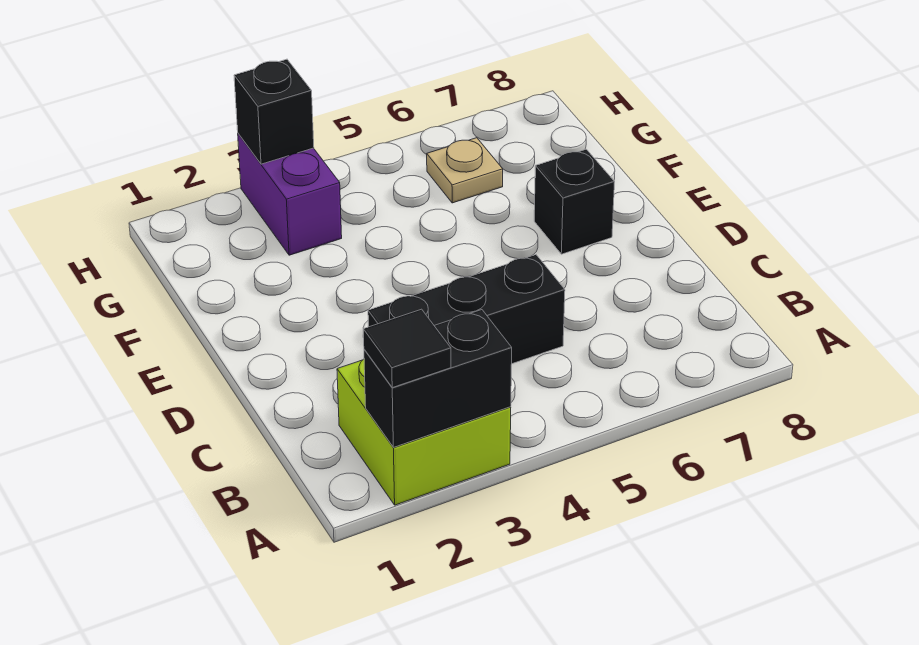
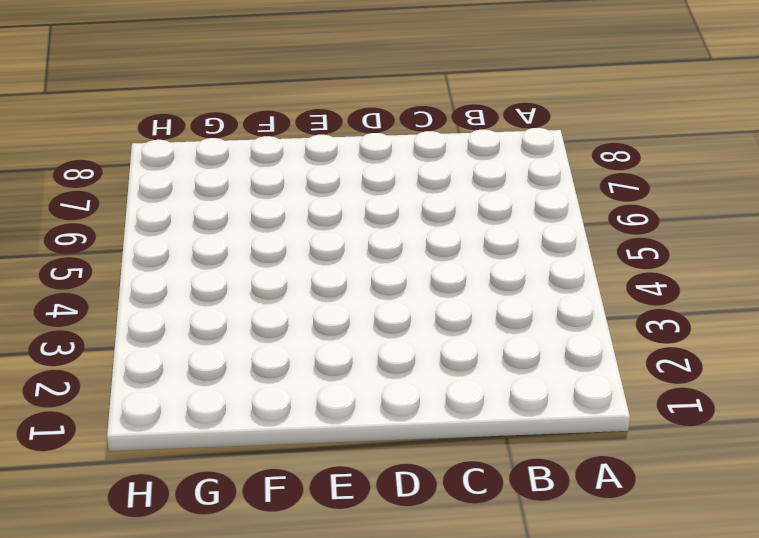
none -> lime brick A2:B3 level 1
none -> black brick C3:C5 level 1

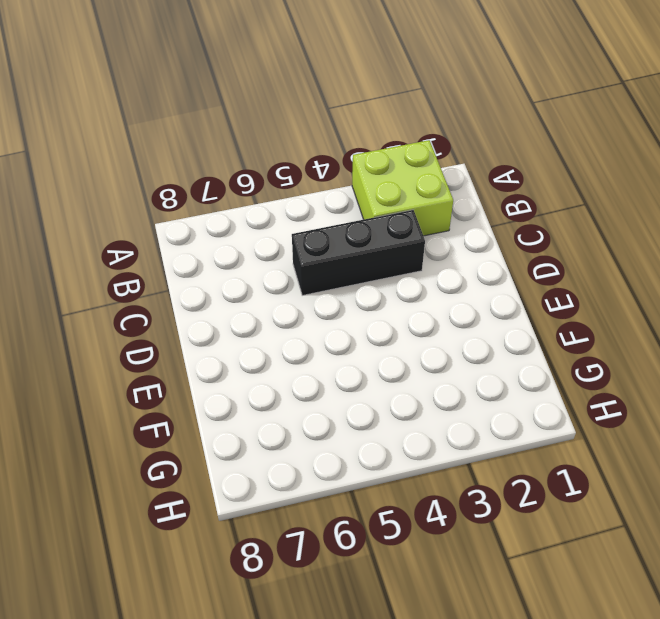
none -> black brick E7 level 1
none -> purple brick G3:H3 level 1

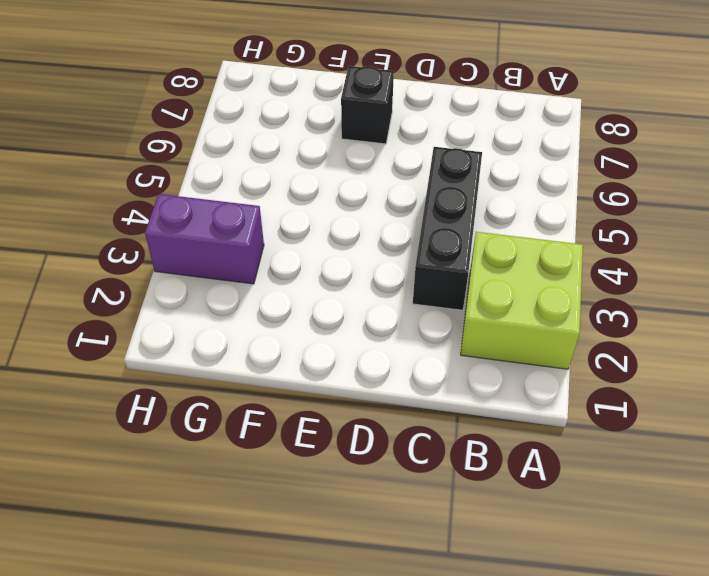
none -> tan plate G6 level 1
none -> black brick A2:A3 level 2

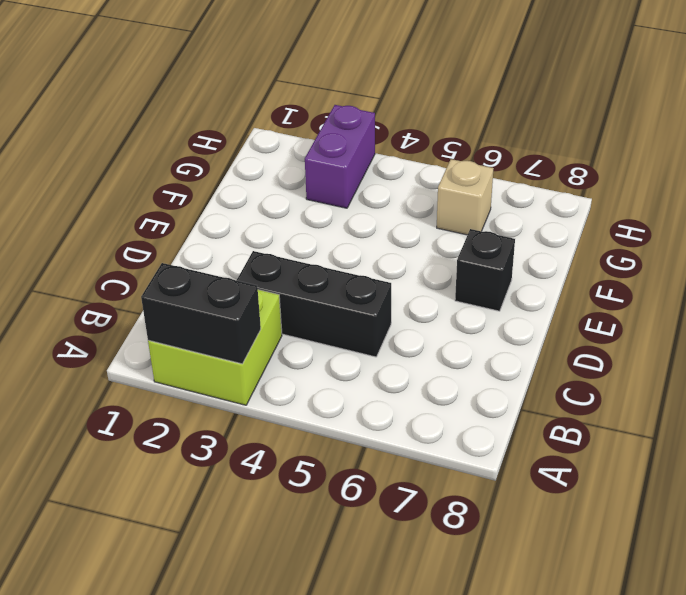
tan brick G6 level 1 -> tan plate G6 level 1
none -> black brick H3 level 2
none -> black tile A2 level 3

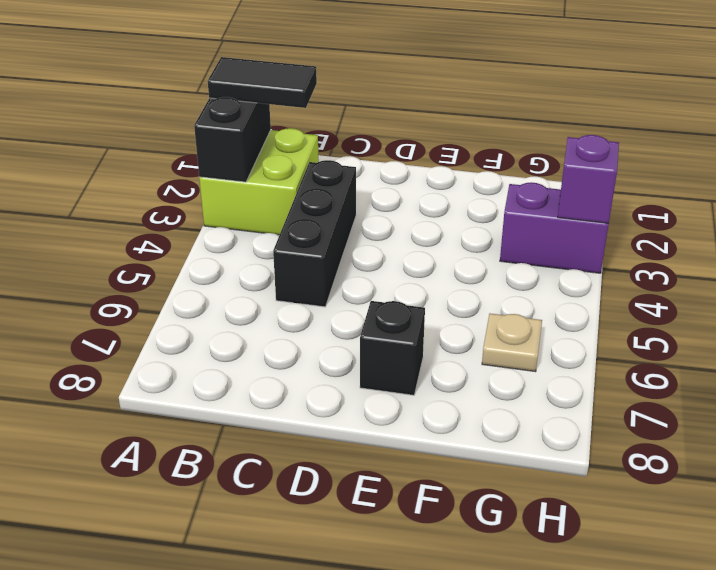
black tile A2:B2 level 3 -> black tile A2 level 3
purple brick H3 level 2 -> black brick H3 level 2

